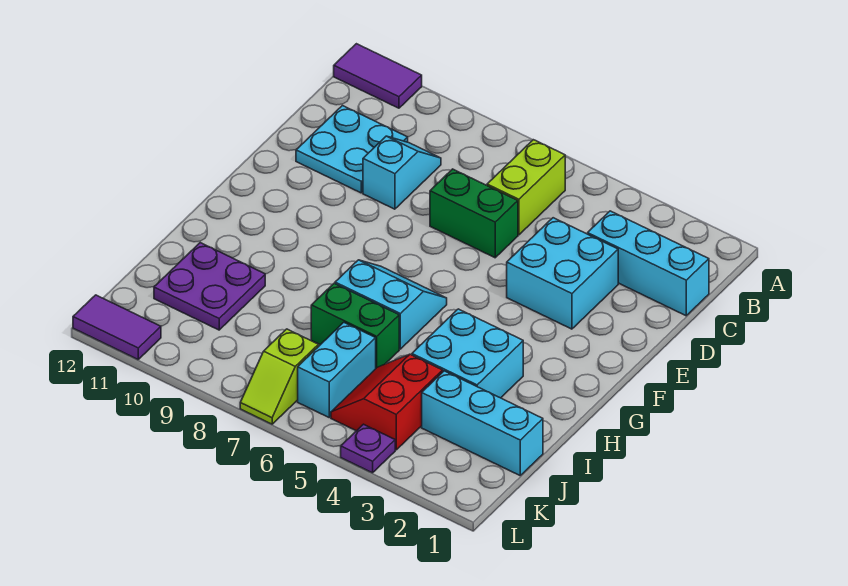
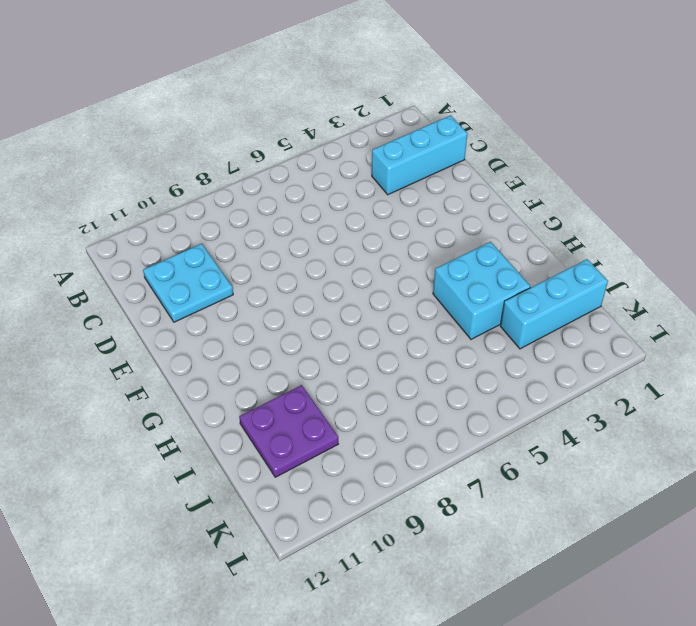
none -> purple tile A11:A12 level 1
none -> lime brick B6:C6 level 1
none -> cyan slope C9:D9 level 1 top D

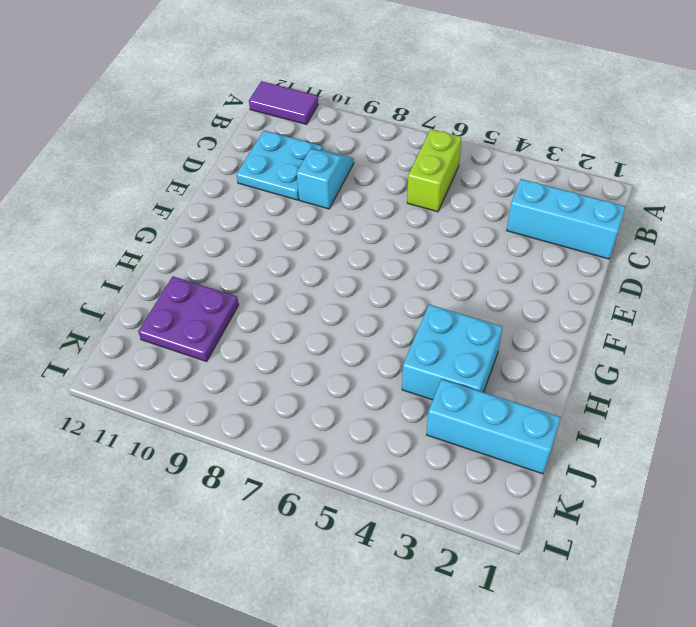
none -> cyan brick D3:E4 level 1
none -> green brick D6:D7 level 1
none -> cyan slope G6:H7 level 1 top H

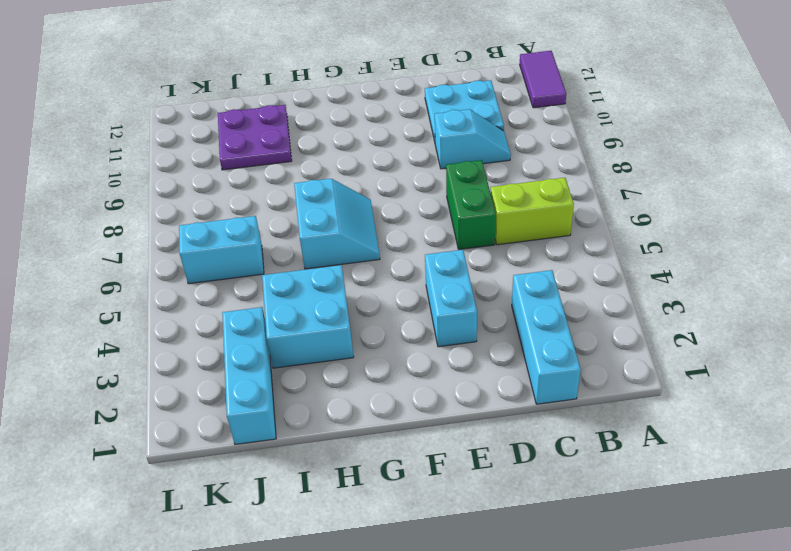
cyan brick E3:E4 level 1 -> cyan brick D3:E4 level 1
none -> green brick I6:I7 level 1
none -> red slope J4:K5 level 1 top 4
none -> lime slope K7:L7 level 1 top K

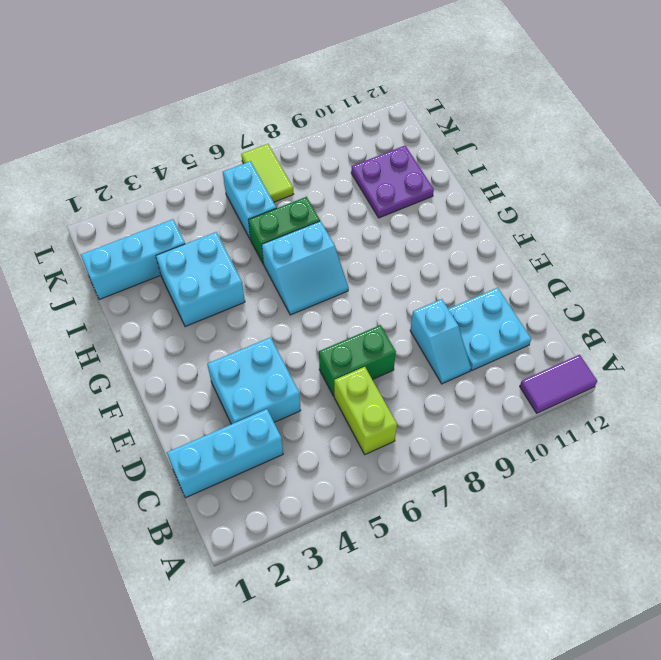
lime tile K7:L7 level 1 -> lime slope K7:L7 level 1 top K
none -> red slope J4:K5 level 1 top 4
none -> purple plate L4 level 1
none -> purple tile L11:L12 level 1

